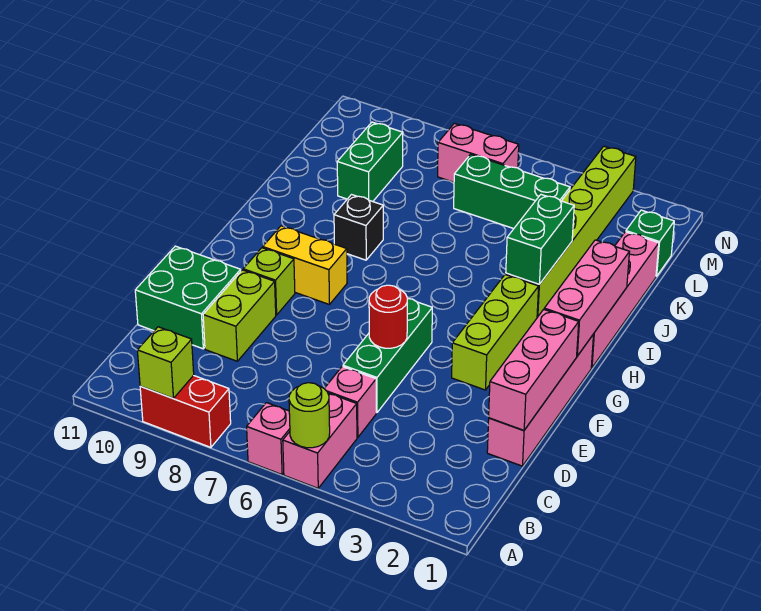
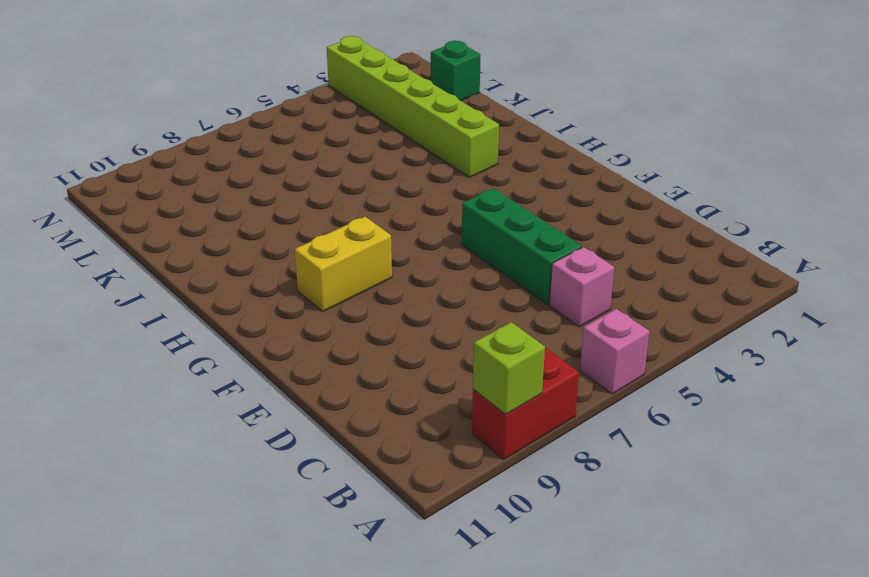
none -> pink brick A5:B5 level 1
none -> pink brick D1:G1 level 1
none -> lime brick D9:E9 level 1

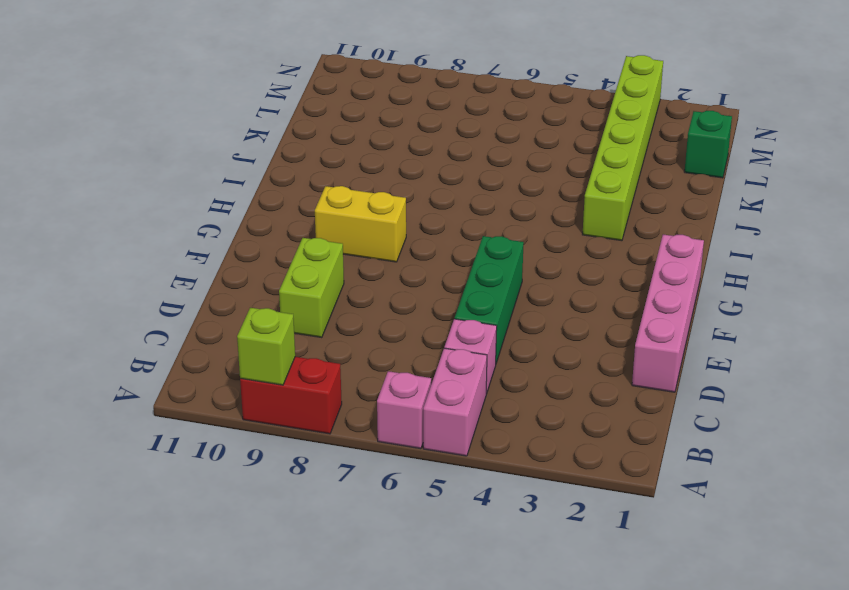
none -> green brick D10:E11 level 1
none -> lime brick F3:H3 level 1
none -> lime brick F9 level 1

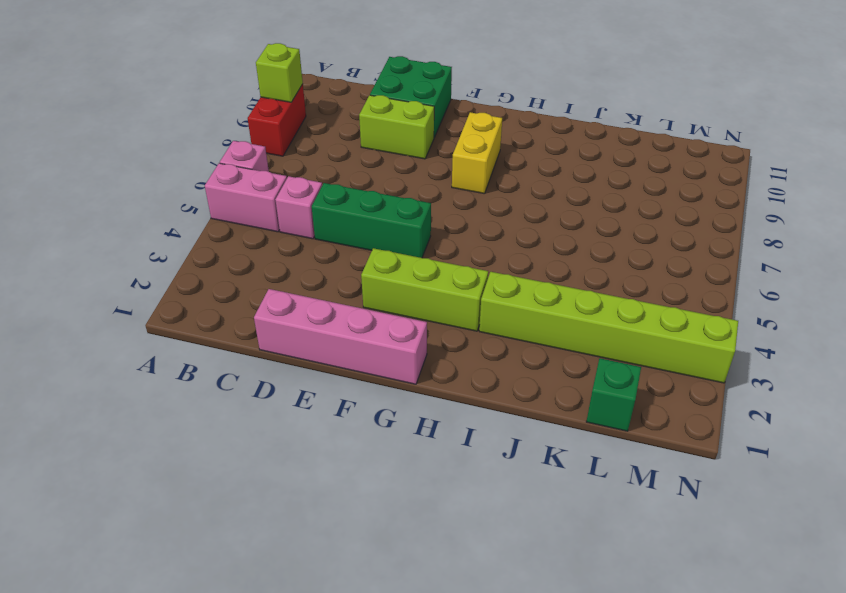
none -> lime brick F9 level 1
none -> pink brick H1:K1 level 1
none -> black brick I8 level 1

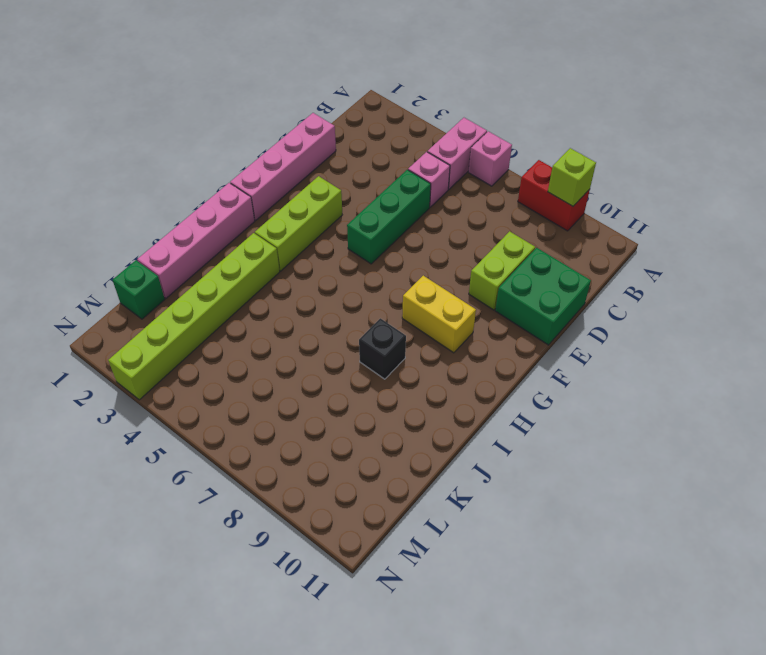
none -> lime brick F9 level 1
none -> green brick K9:L9 level 1
none -> green brick L4:L6 level 1

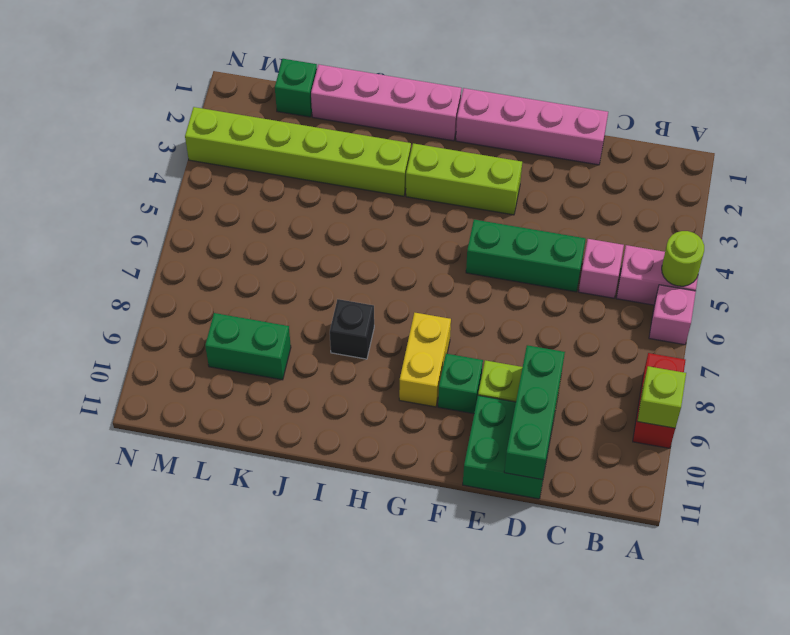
green brick D9:D11 level 2 -> green brick L4:L6 level 1
green brick F9 level 1 -> lime brick F9 level 1
none -> pink brick M6:M7 level 1
none -> pink brick D1:F1 level 2
none -> red round brick E5 level 2

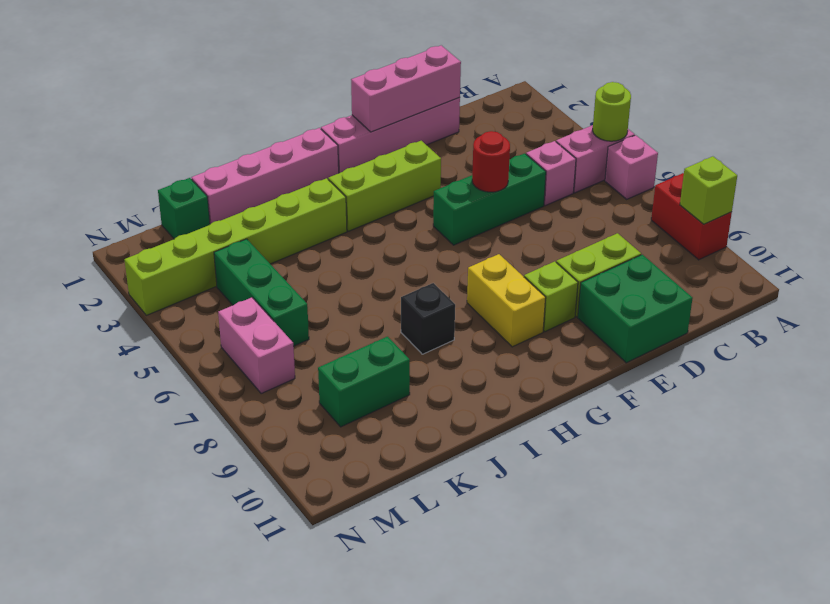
none -> pink brick G1:I1 level 2
none -> green brick I3:J3 level 2

